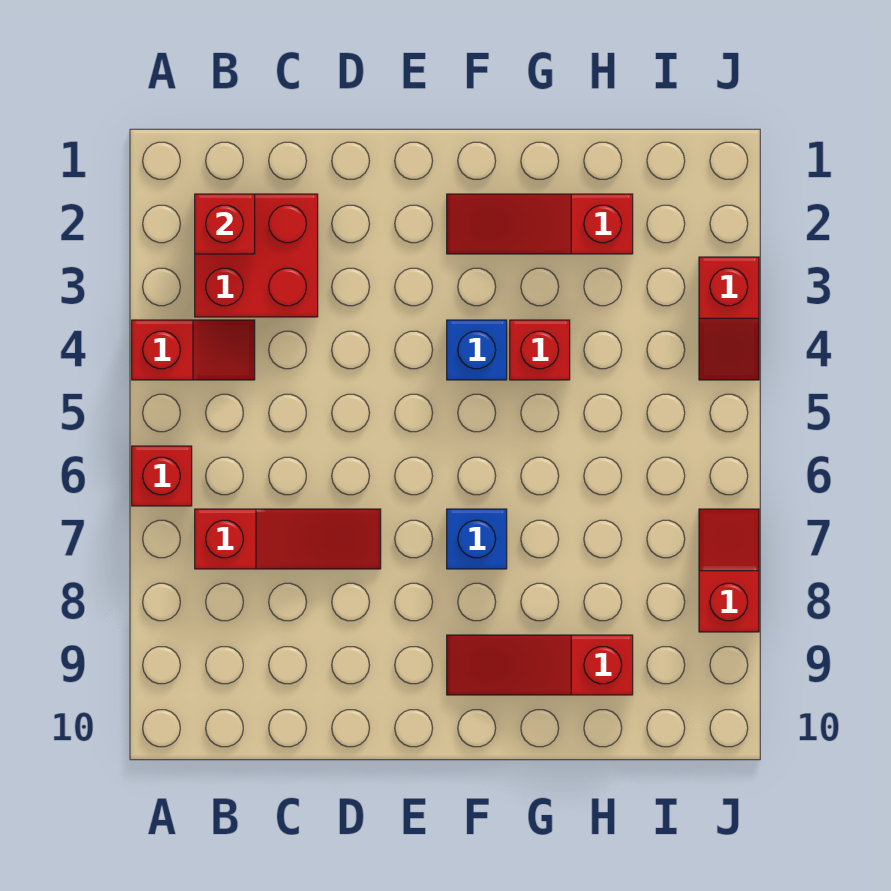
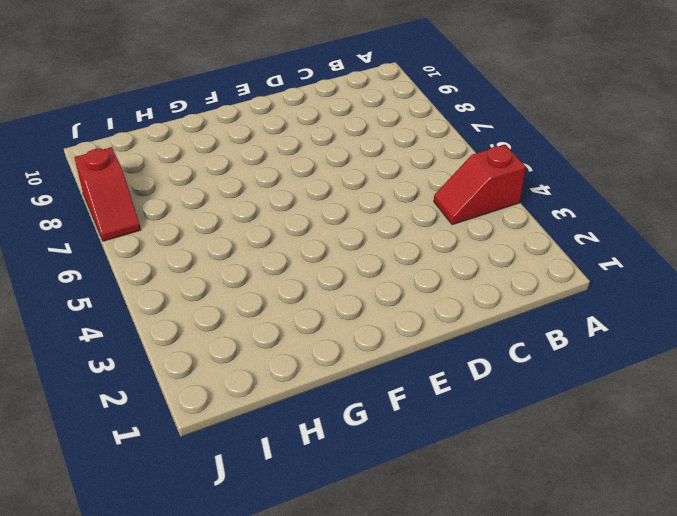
none -> red brick A6 level 1
none -> red brick B2:C3 level 1
none -> red slope B7:D7 level 1 top B

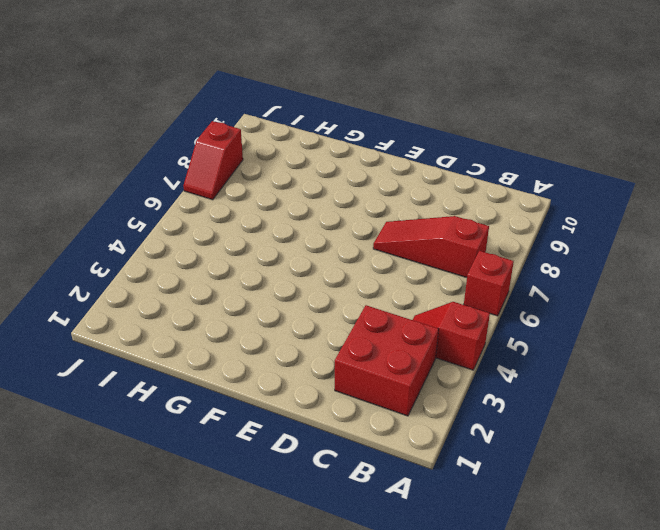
none -> red slope F2:H2 level 1 top H
none -> blue brick F4 level 1
none -> blue brick F7 level 1

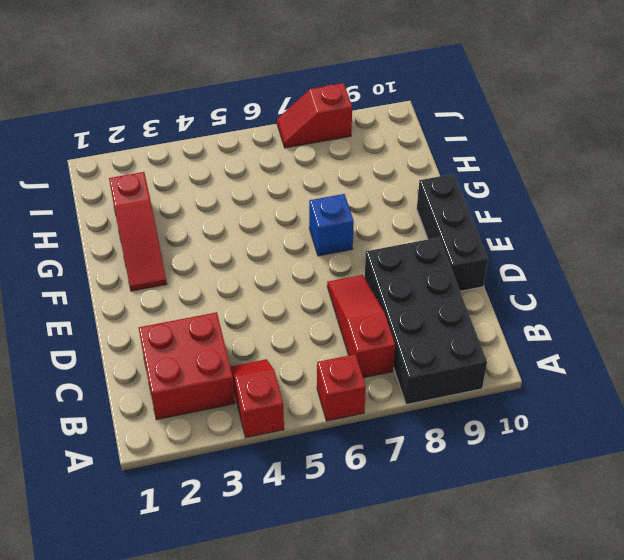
black brick A8:D9 level 1 -> none
black brick D10:F10 level 1 -> none
none -> blue brick F4 level 1
none -> red slope F9:H9 level 1 top H
none -> red brick G4 level 1

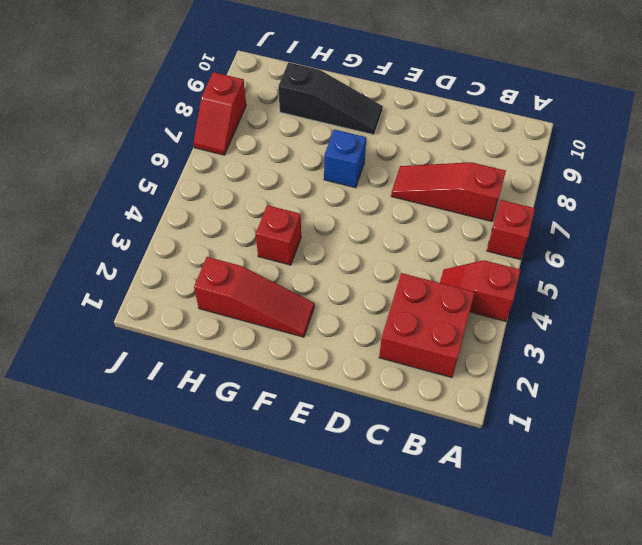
black slope F9:H9 level 1 top H -> red slope F9:H9 level 1 top H
none -> blue brick F4 level 1
none -> red slope J3:J4 level 1 top 3
none -> red brick B2 level 2

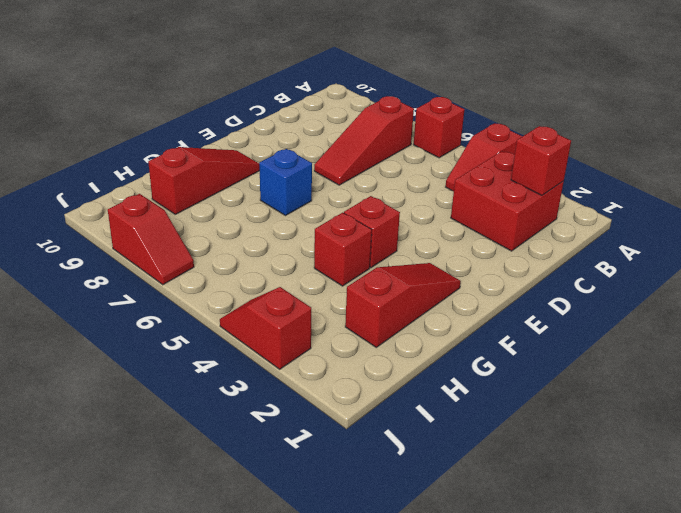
red brick F4 level 1 -> blue brick F4 level 1

